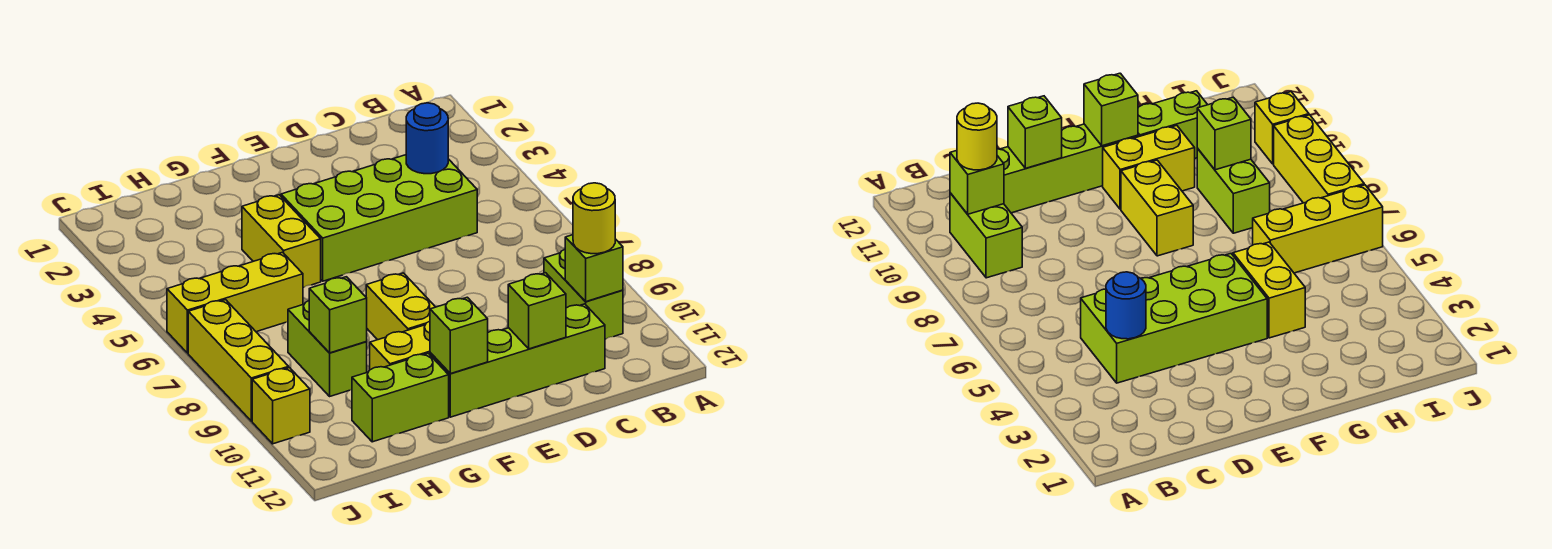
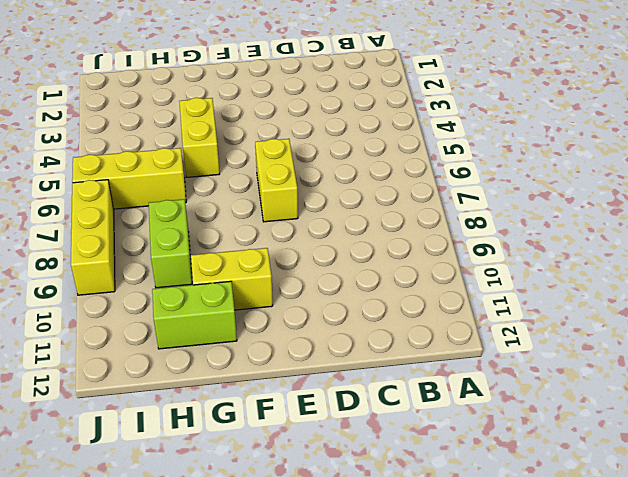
yellow brick E6:E7 level 1 -> yellow brick F8:F9 level 1
none -> lime brick B9:B10 level 1
none -> lime brick C4:F5 level 1
none -> lime brick C11:F11 level 1

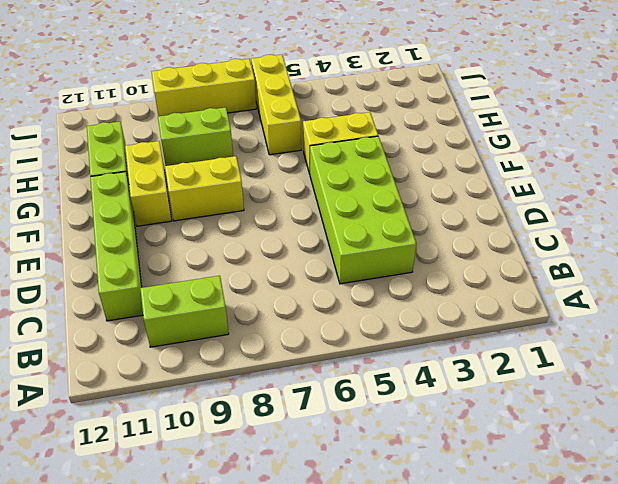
none -> yellow brick J10 level 1
none -> lime brick B10 level 2
none -> blue round brick C4 level 2

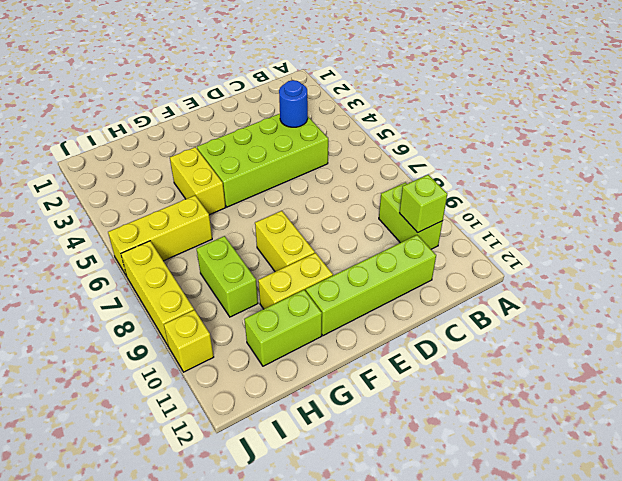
none -> lime brick D11 level 2
none -> lime brick F11 level 2
none -> lime brick H9 level 2

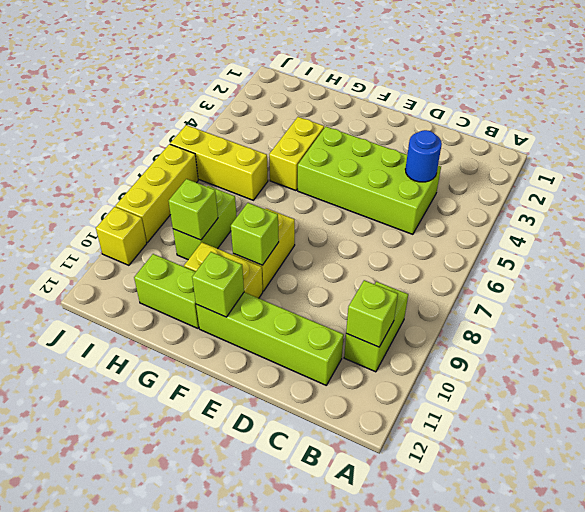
lime brick F9 level 2 -> lime brick D11 level 2
none -> yellow round brick B10 level 3

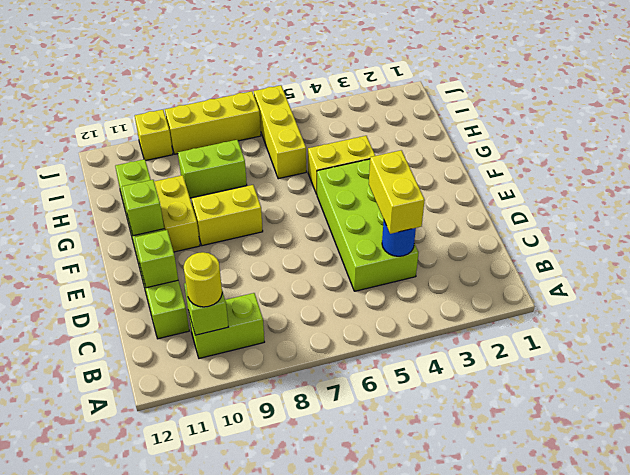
yellow brick C4:D4 level 3 -> none
none -> lime brick H9 level 2

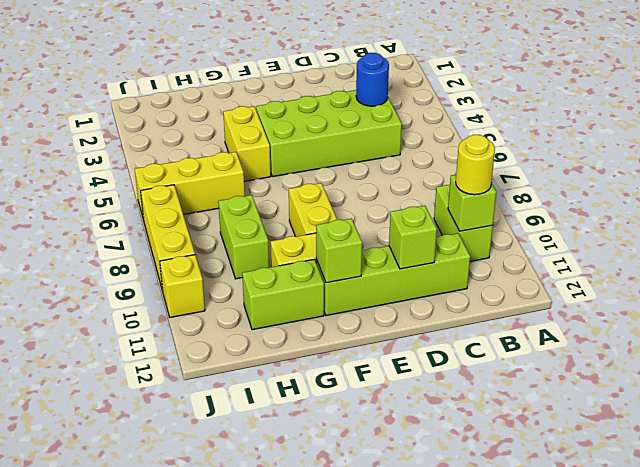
none -> lime brick H9 level 2

